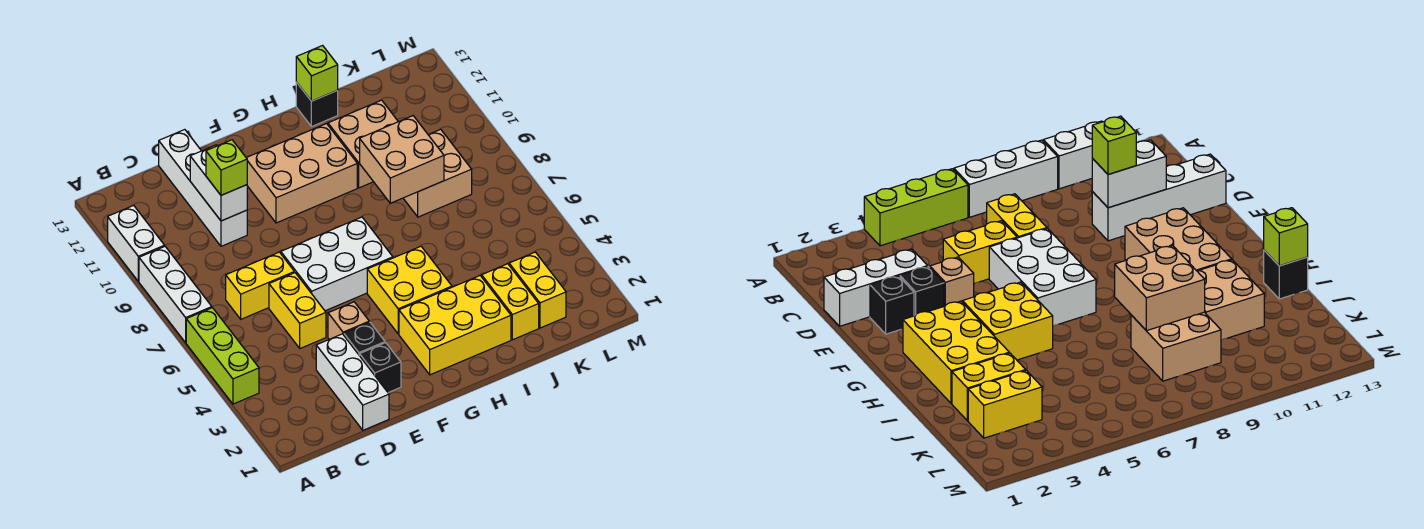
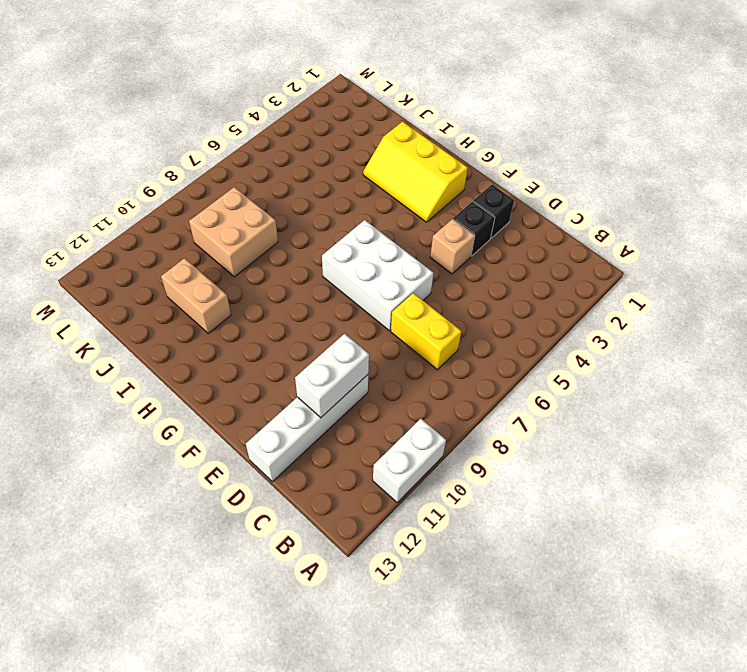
yellow slope G2:I3 level 1 top 2 -> yellow brick G2:I3 level 1
tan brick I11:J11 level 1 -> tan brick I10:J11 level 1
none -> lime brick A4:A6 level 1
none -> white brick A7:A9 level 1
none -> white brick D1:D3 level 1

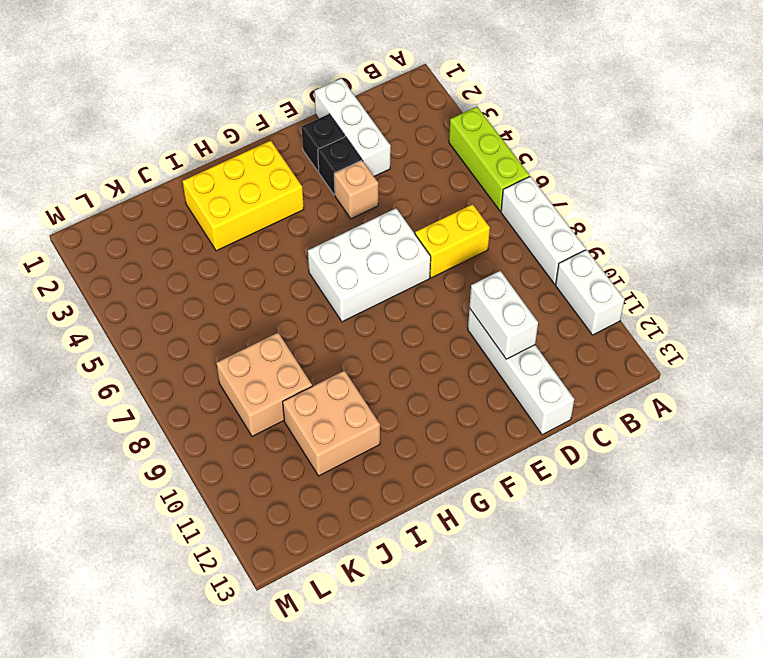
none -> yellow brick D5:D6 level 1
none -> tan brick F10:H11 level 1
none -> yellow brick G4:H5 level 1

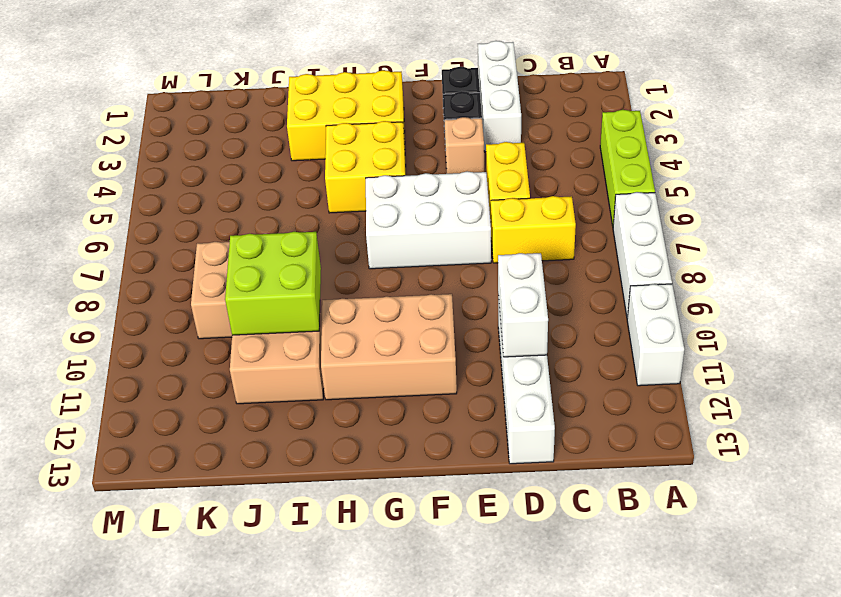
lime brick I9:J10 level 2 -> tan brick I8:J9 level 2
none -> black brick I13 level 1
none -> yellow brick J2:J3 level 1
none -> yellow brick K2:K3 level 1

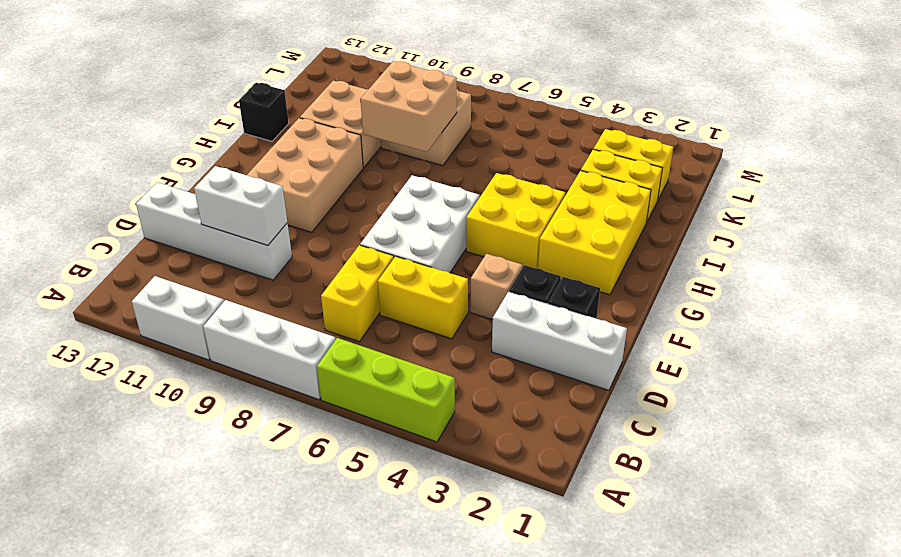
none -> lime brick I13 level 2
none -> lime brick D10 level 3

